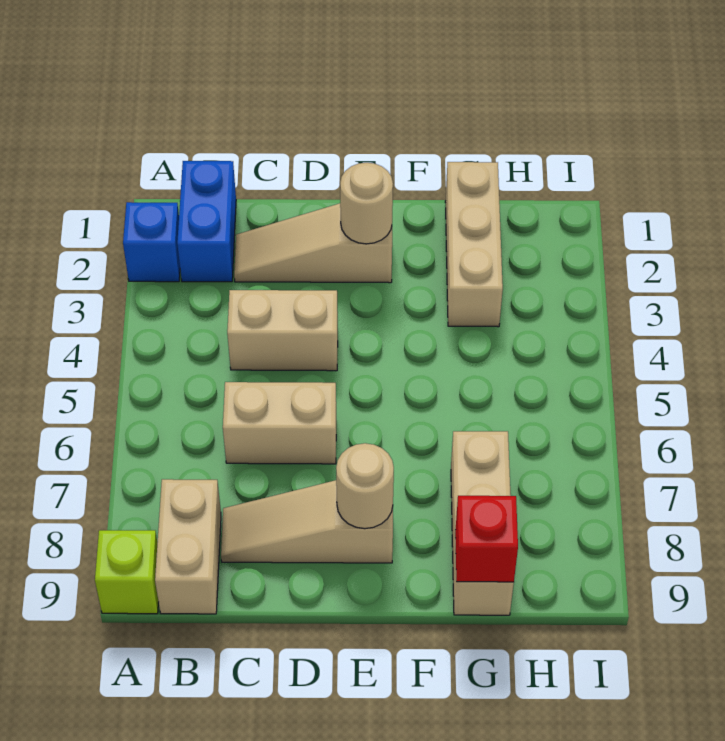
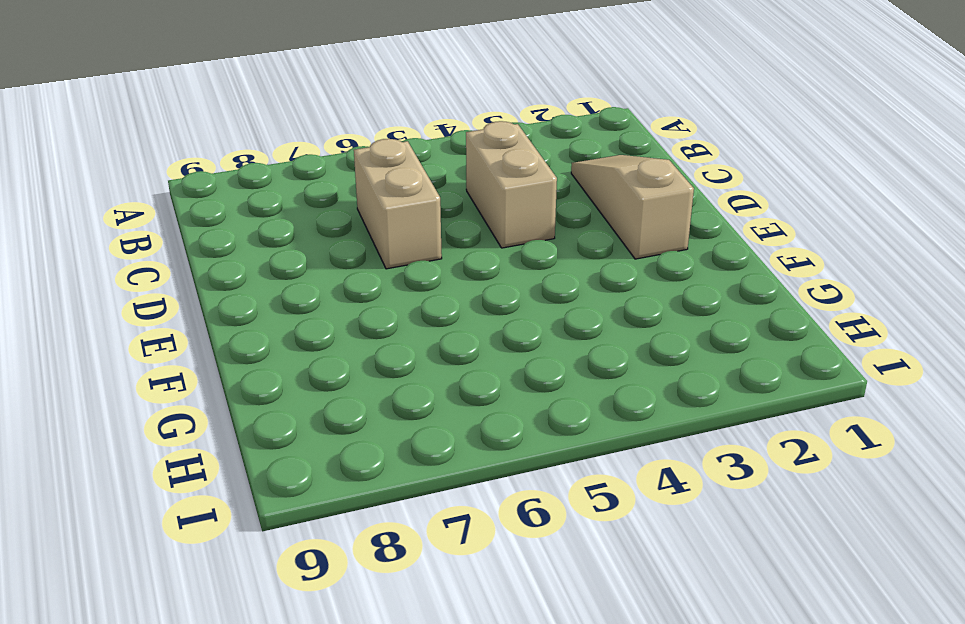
none -> blue brick A2 level 1
none -> lime brick A9 level 1
none -> blue brick B1:B2 level 1

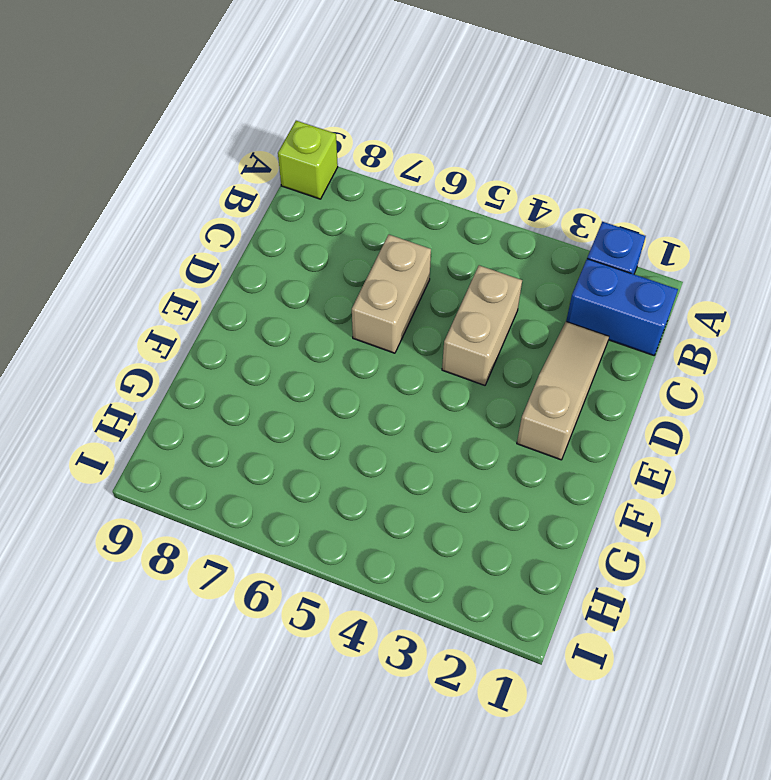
none -> tan brick B8:B9 level 1
none -> tan slope C8:E8 level 1 top E
none -> tan brick G1:G3 level 1

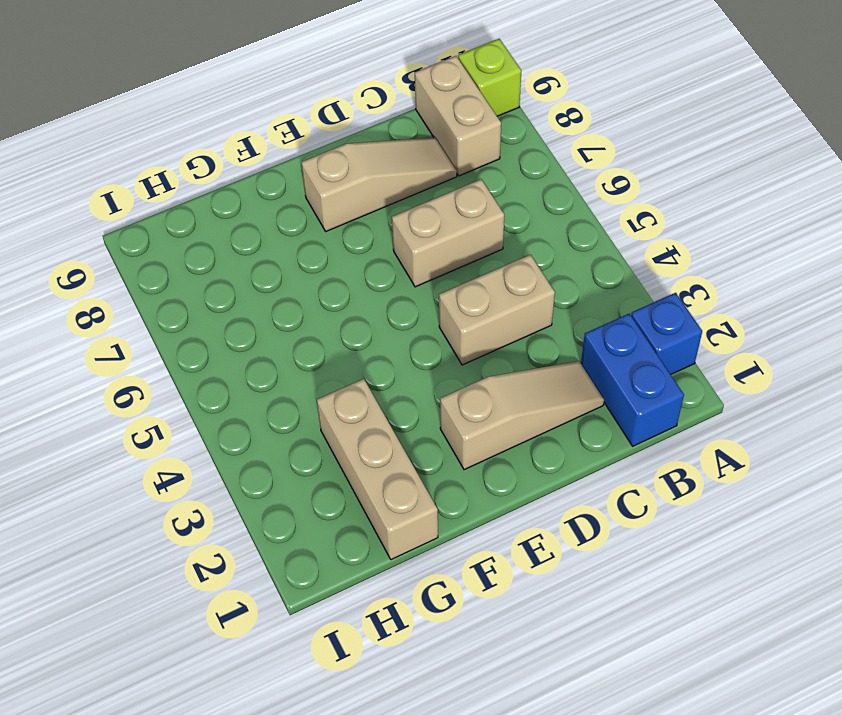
none -> tan brick G7:G9 level 1
none -> tan round brick E2 level 2
none -> tan round brick E8 level 2

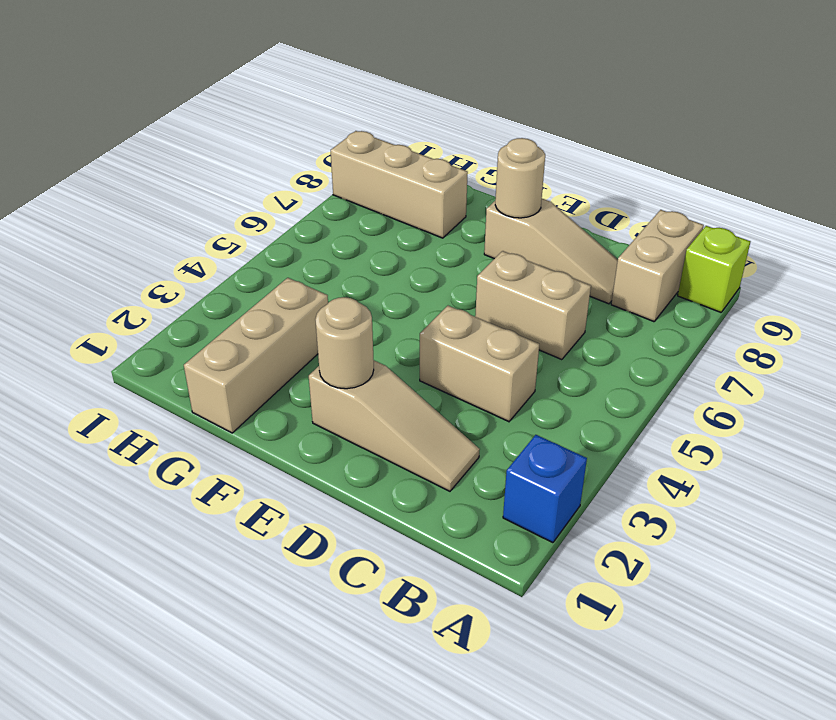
tan brick G8:I8 level 1 -> tan brick G7:G9 level 1
none -> blue brick B1:B2 level 1
none -> red brick G9 level 2

